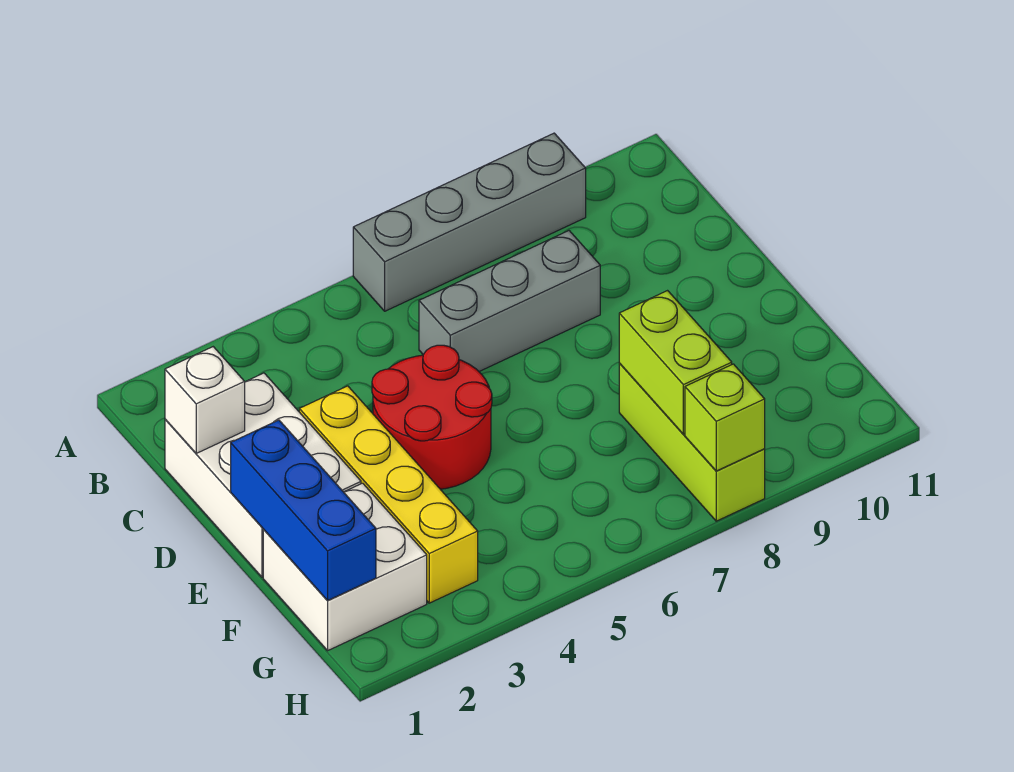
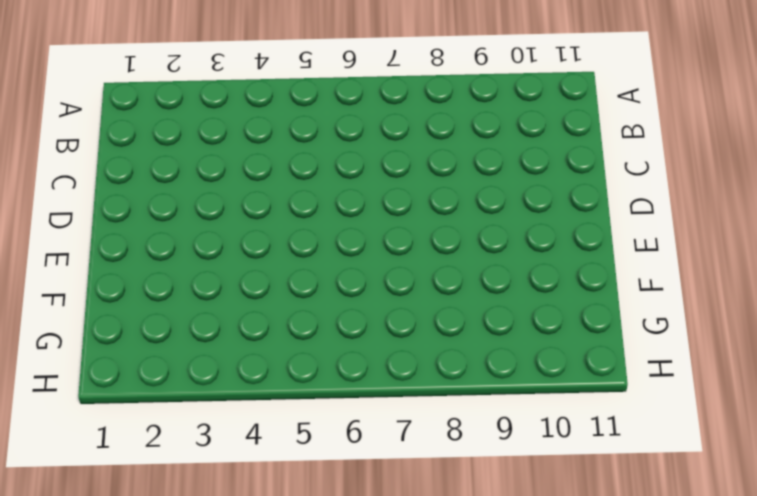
none -> grey brick A6:A9 level 1
none -> white brick C1:E2 level 1

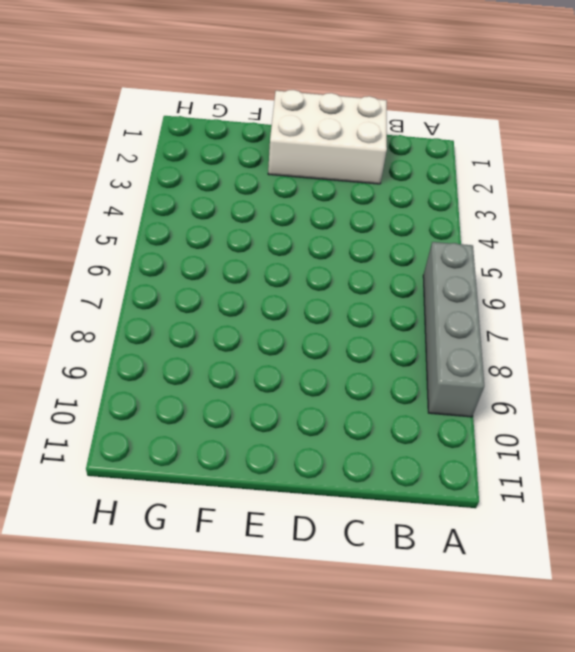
none -> grey brick C6:C8 level 1
none -> yellow brick D3:G3 level 1

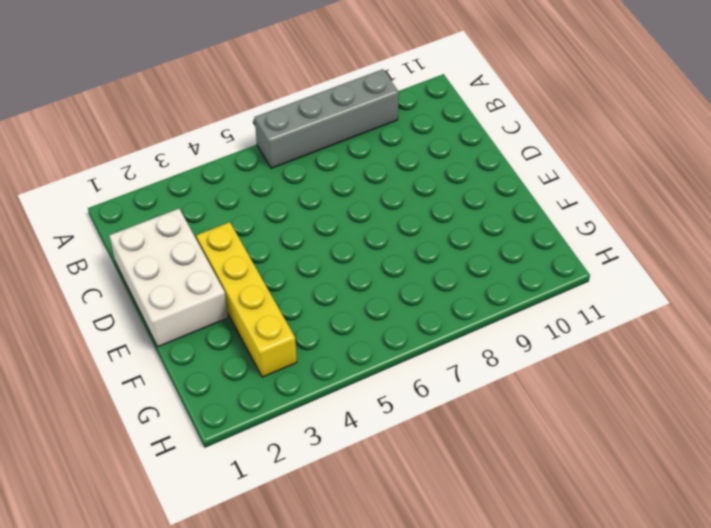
none -> grey brick C6:C8 level 1
none -> red round brick D4:E5 level 1

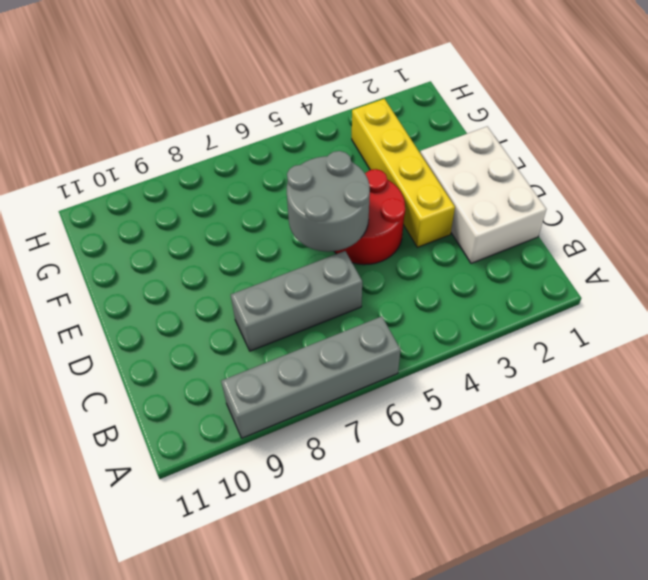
grey round brick D5:E6 level 2 -> none
none -> white brick F1:G2 level 1
none -> lime brick F8:H8 level 1

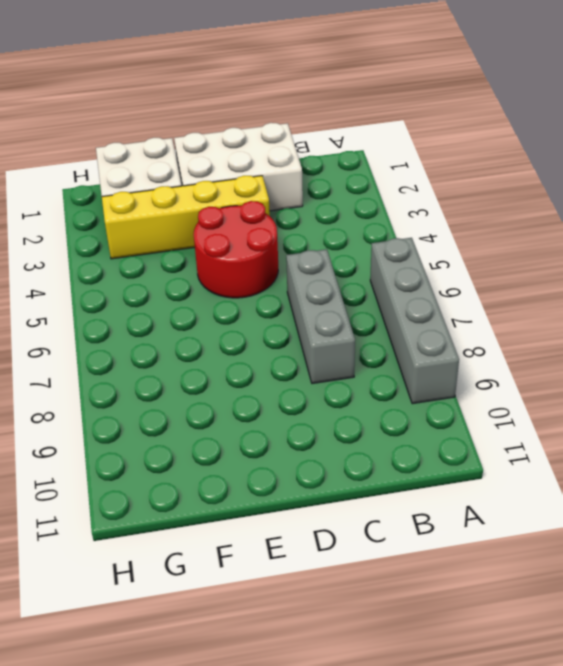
none -> lime brick F8:H8 level 1
none -> white brick C1 level 2

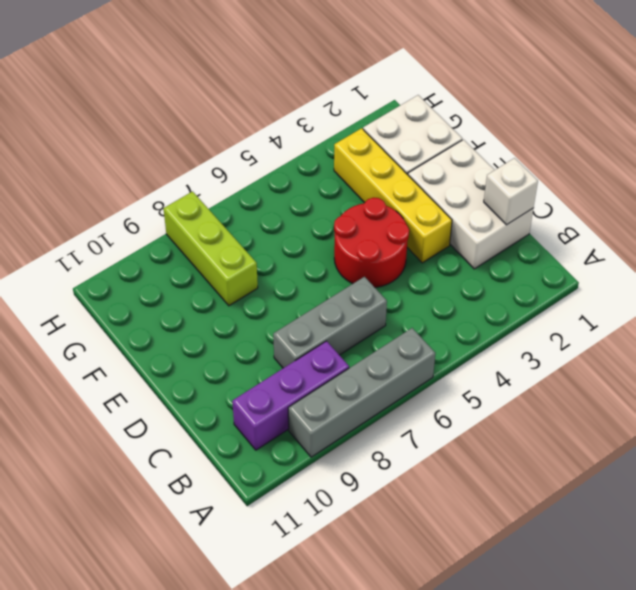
purple brick B8:B10 level 1 -> none
none -> blue brick E1:G1 level 2
none -> lime brick F8:G8 level 2

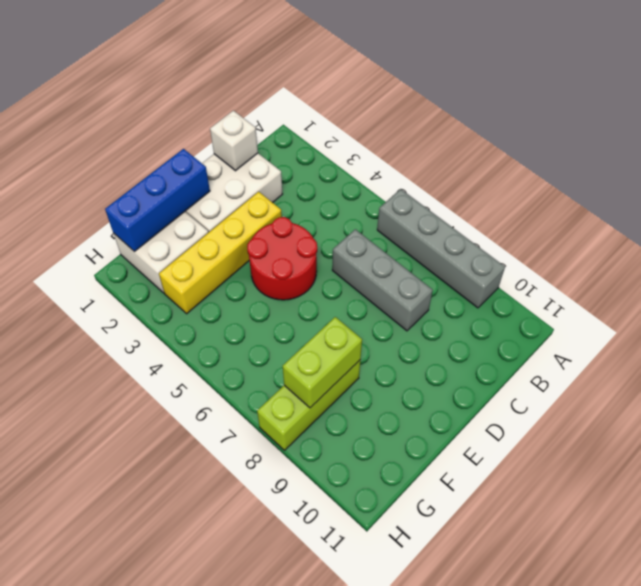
none -> lime brick H8 level 2

